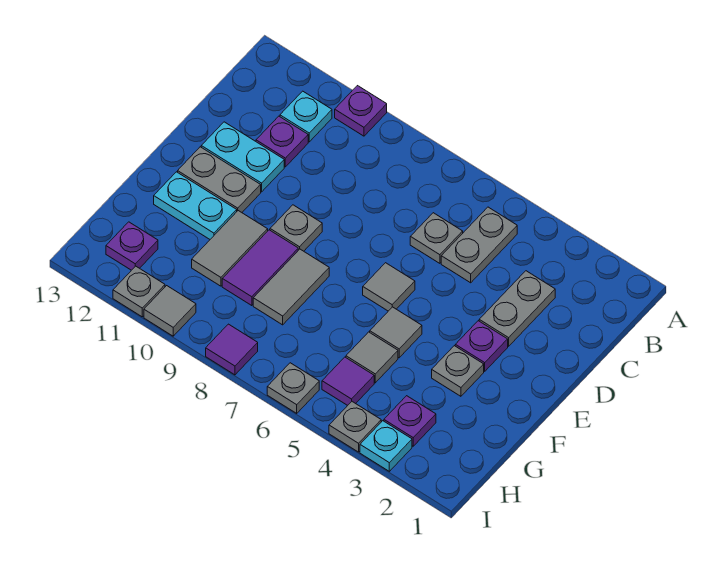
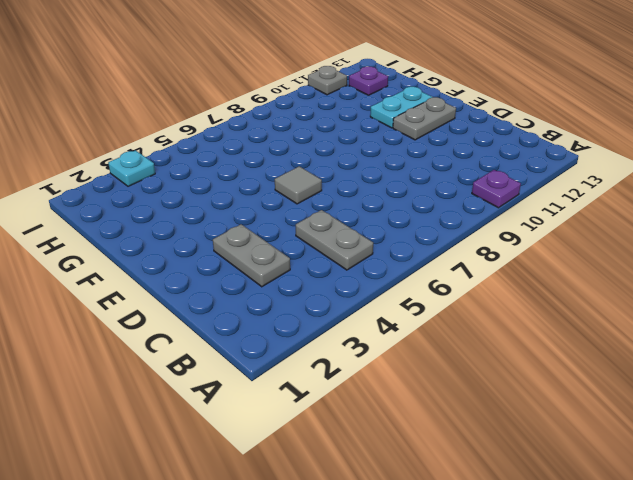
none -> cyan plate B11 level 1
none -> grey plate C6 level 1
none -> purple plate C11 level 1

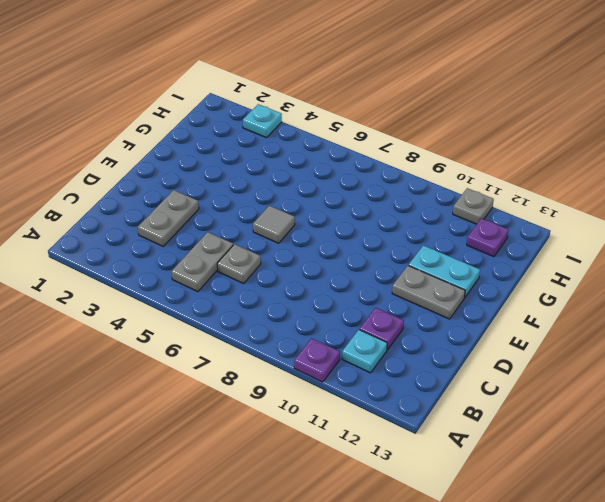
none -> cyan plate D11:D12 level 1
none -> purple plate E3 level 1
none -> grey plate E9 level 1

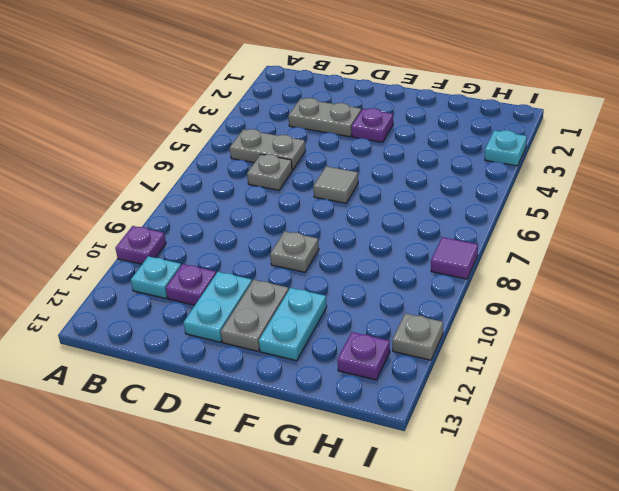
none -> grey plate F3 level 1
none -> grey tile F5 level 1
none -> grey tile F8:G8 level 1

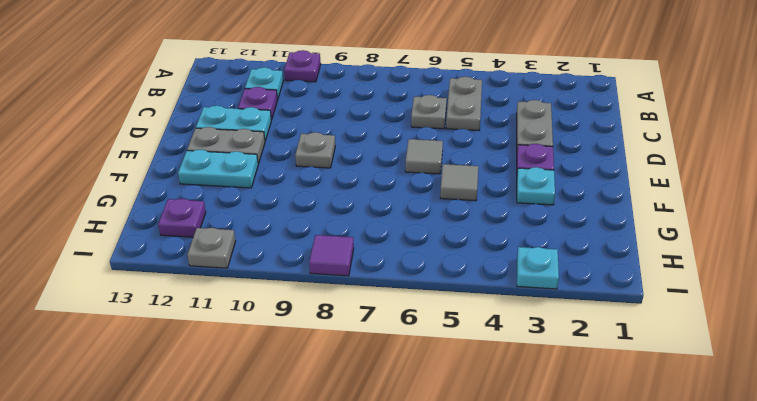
cyan plate F3 level 1 -> grey plate F3 level 1
none -> grey tile F8:G8 level 1
none -> purple tile F9:G9 level 1
none -> grey tile F10:G10 level 1

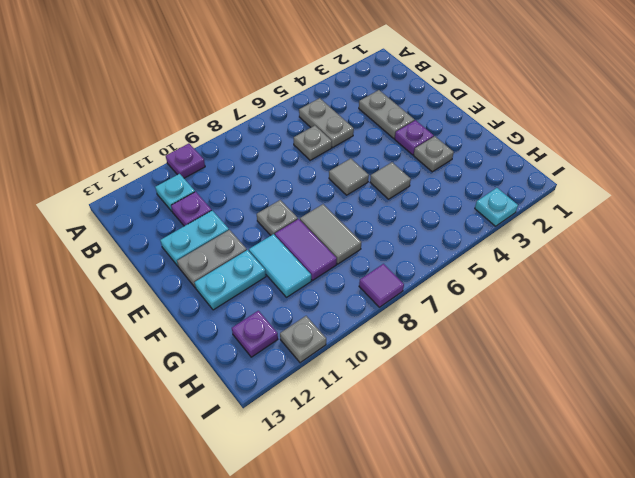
cyan tile F10:G10 level 1 -> grey tile F10:G10 level 1
none -> grey tile G5 level 1
none -> purple plate H3 level 1
none -> purple tile H5 level 1

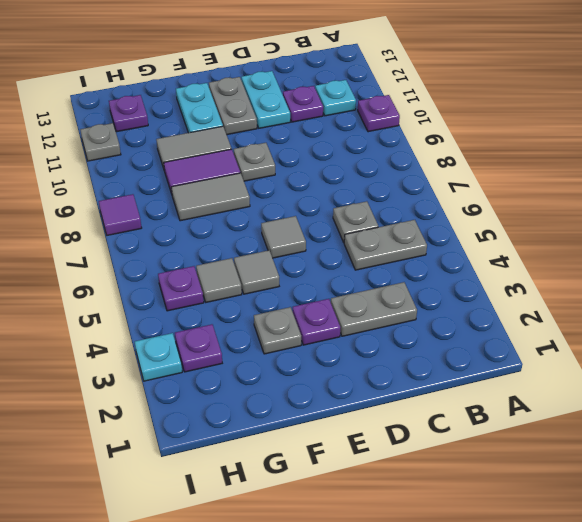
purple plate H5 level 1 -> purple tile H5 level 1
none -> grey plate I4 level 1
none -> grey plate I6 level 1
none -> grey tile I10 level 1

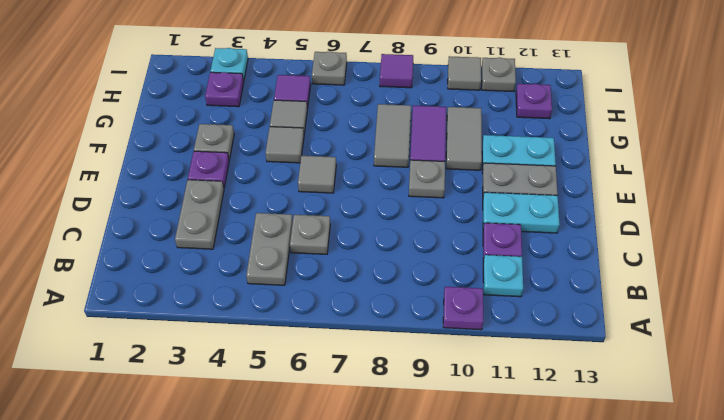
none -> grey plate I4 level 1

